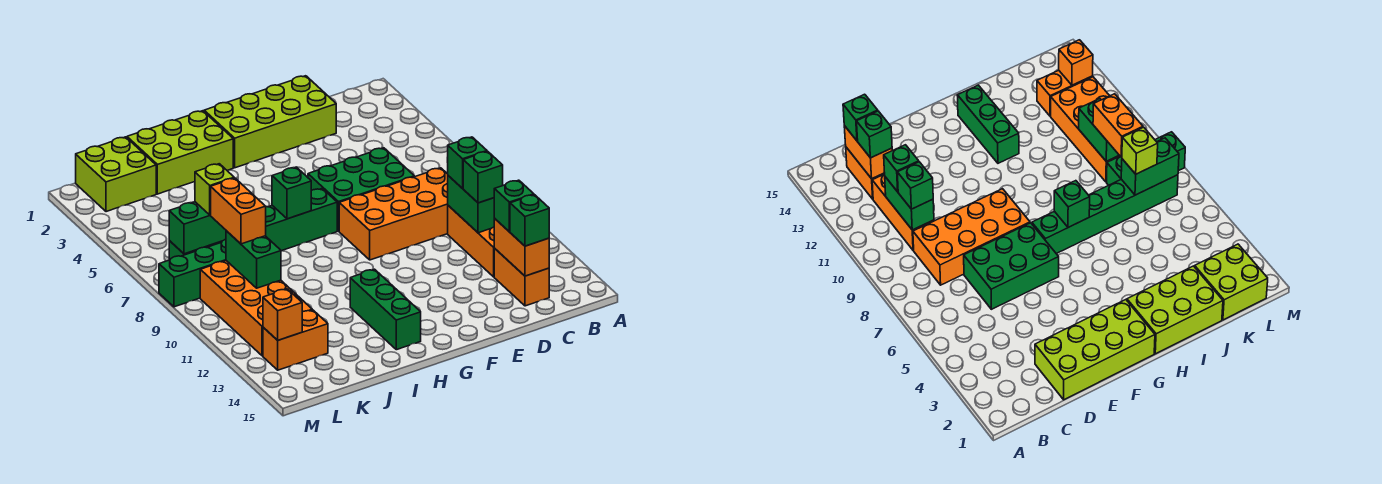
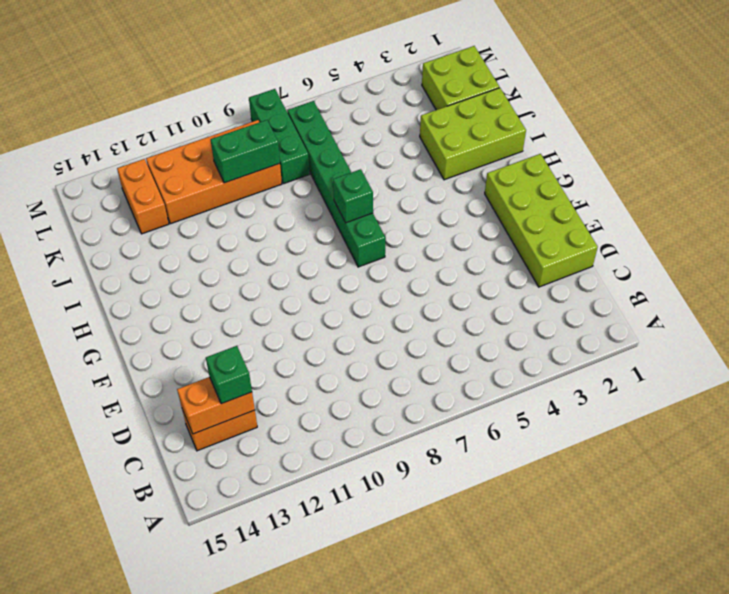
lime brick I1:J3 level 1 -> lime brick H1:J2 level 1
none -> orange brick C8:F9 level 1
none -> orange brick C10:C12 level 1
none -> green brick D6:F7 level 1

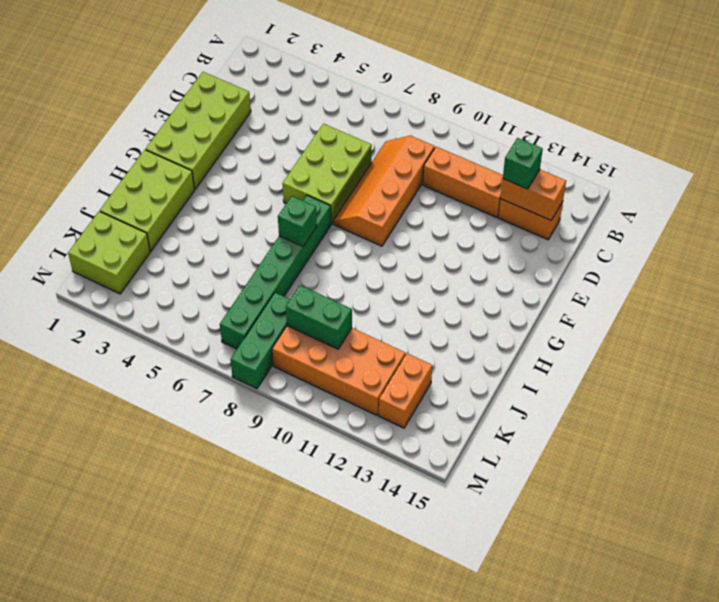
orange slope C8:F9 level 1 top 9 -> orange brick C8:F9 level 1
lime brick D6:F7 level 1 -> green brick D6:F7 level 1
none -> green brick H12:H14 level 1
none -> green brick C10:C11 level 2
none -> green brick K7:L7 level 2

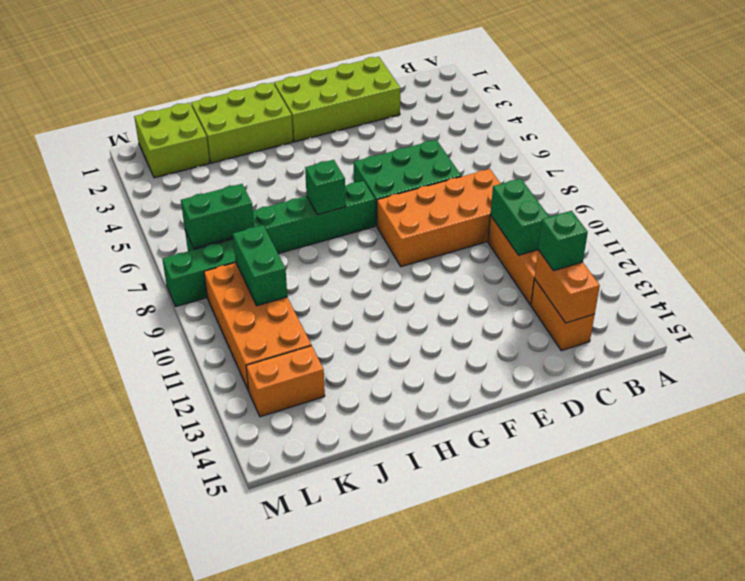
none -> green brick H12:H14 level 1
none -> orange brick L13 level 2
none -> green brick C10 level 3

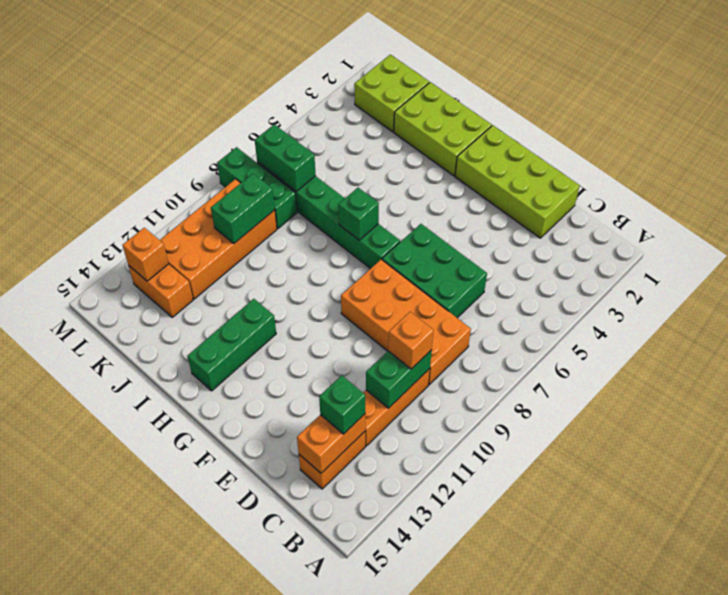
orange brick C10 level 3 -> green brick C10 level 3
none -> green brick C11 level 3
none -> green brick C14 level 3
none -> lime brick K7 level 3

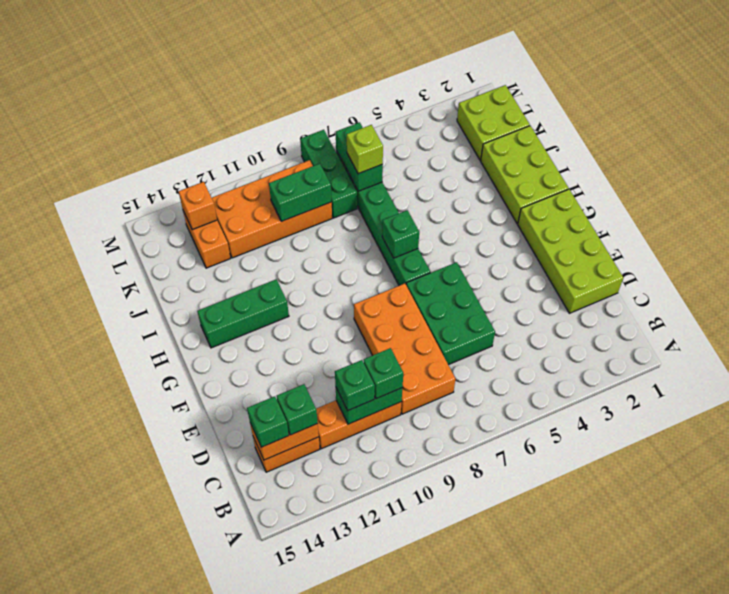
none -> orange brick K8:K9 level 3

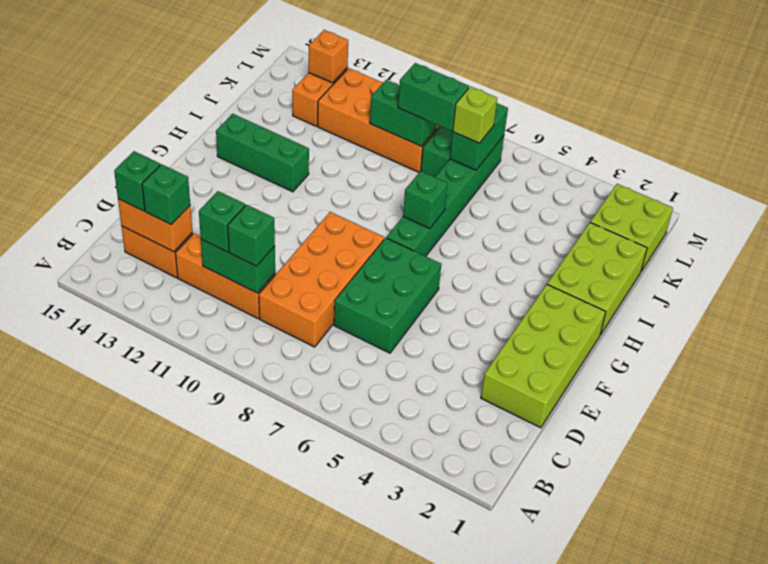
green brick K8:K9 level 3 -> orange brick K8:K9 level 3

